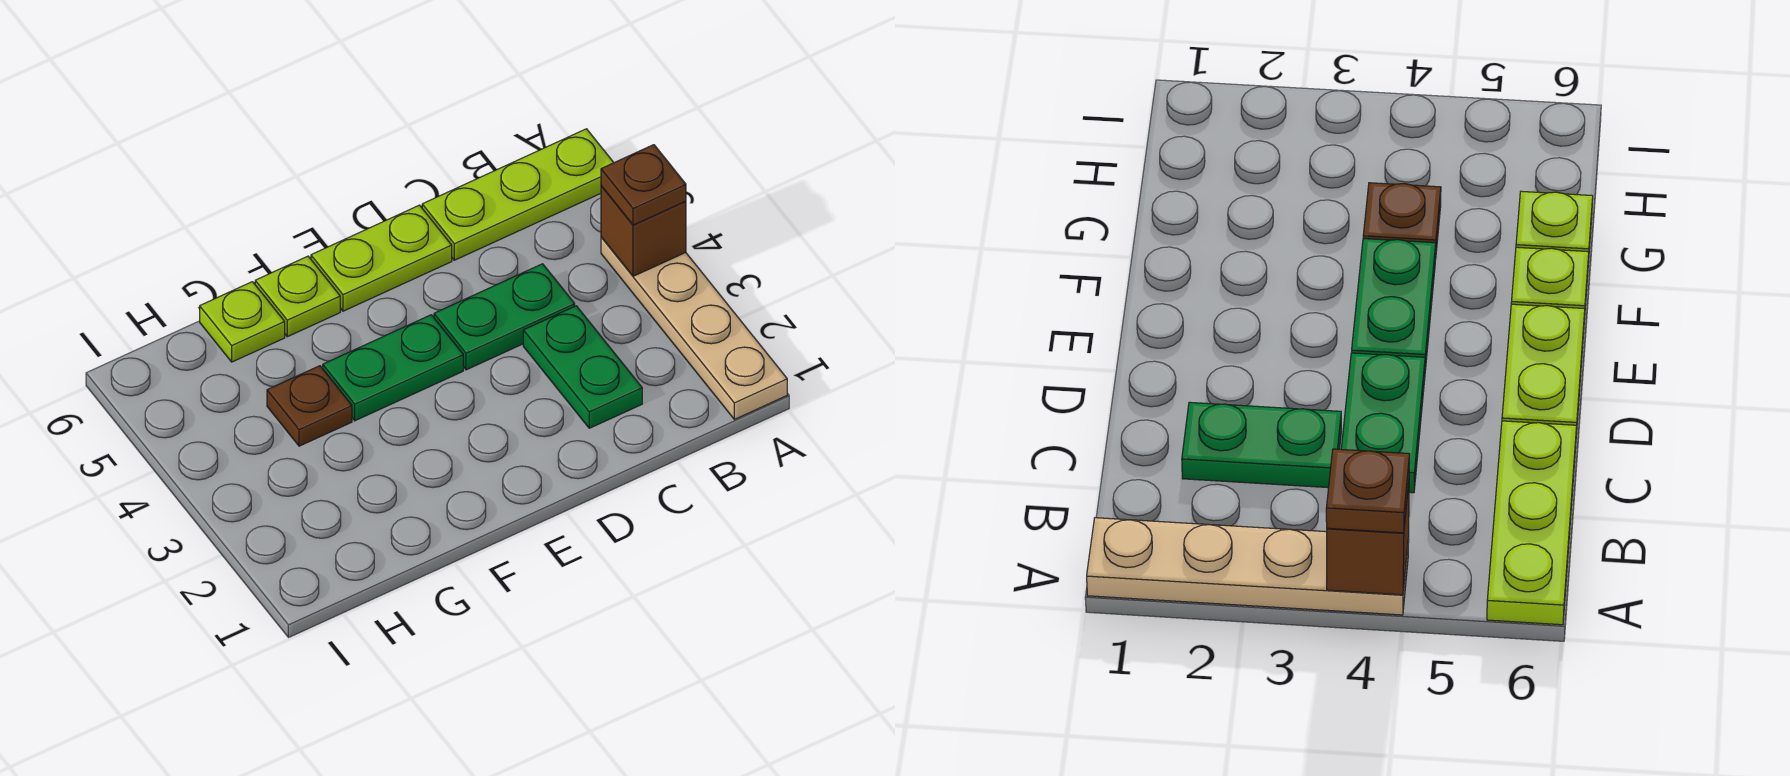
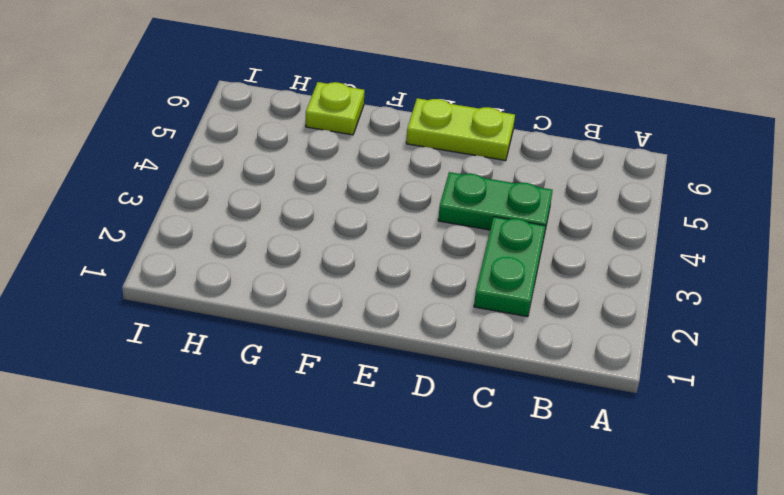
none -> tan plate A1:A4 level 1
none -> lime plate A6:C6 level 1

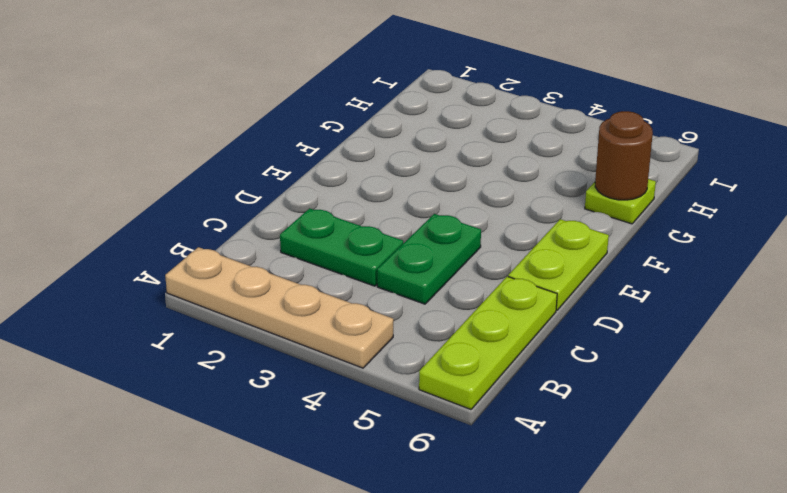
brown round brick G6 level 2 -> none
none -> green plate E4:F4 level 1
none -> lime plate F6 level 1

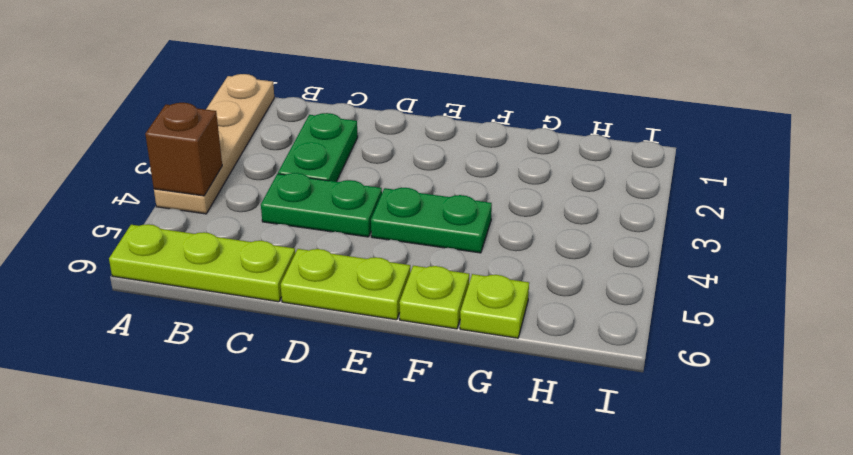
none -> brown plate G4 level 1
none -> brown plate A4 level 3

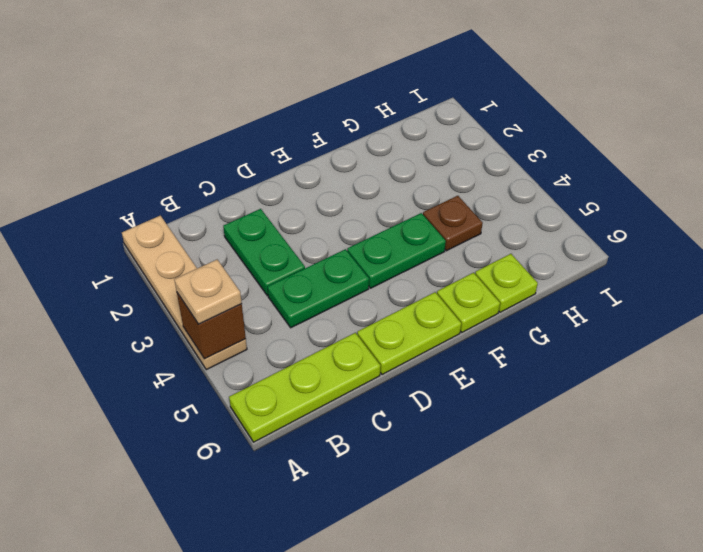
tan plate A4 level 3 -> brown plate A4 level 3

